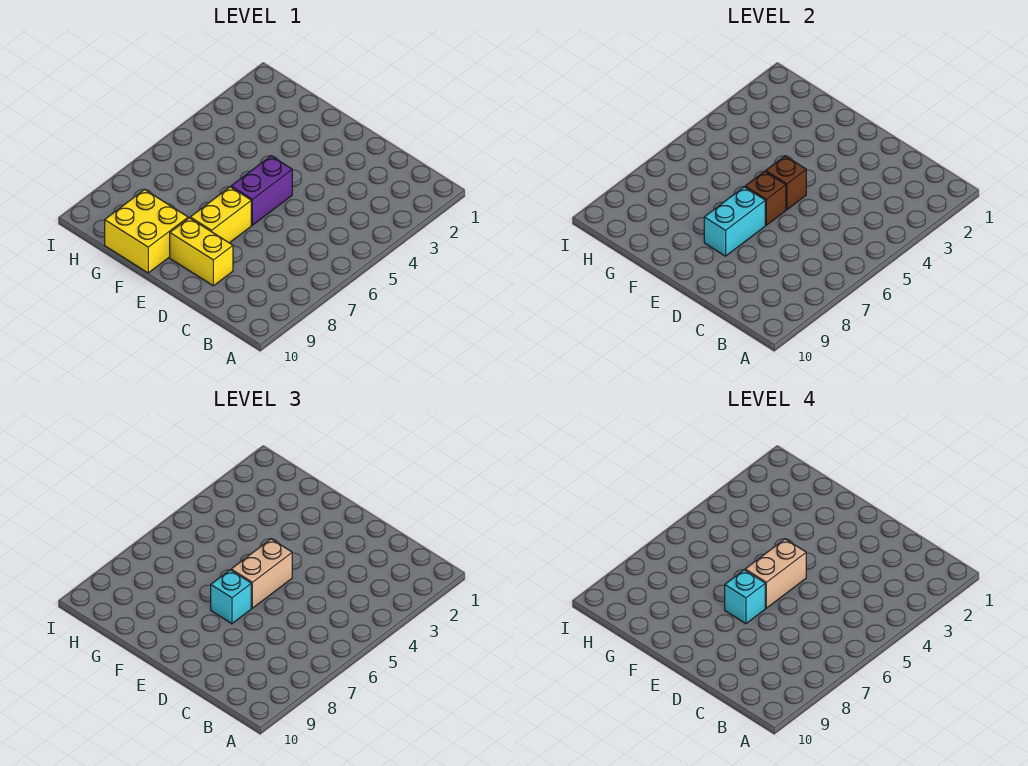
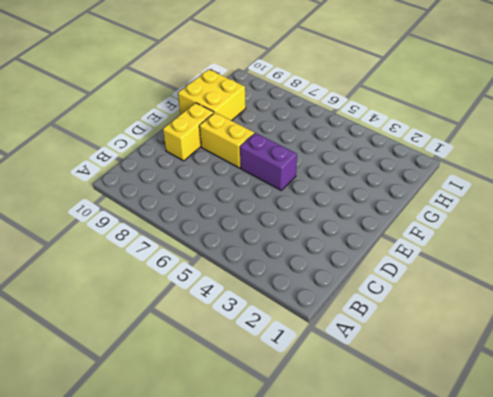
none -> brown brick E5 level 2
none -> brown brick E6 level 2

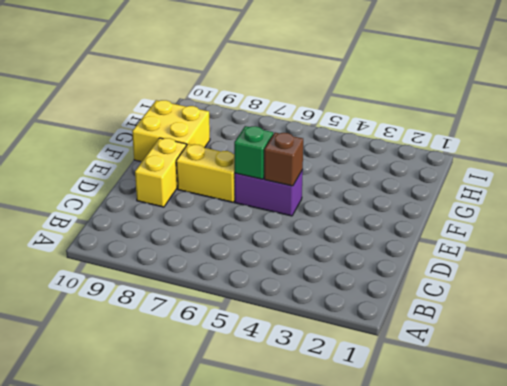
green brick E6 level 2 -> brown brick E6 level 2
none -> cyan brick E7:E8 level 2
none -> tan brick E5:E6 level 3

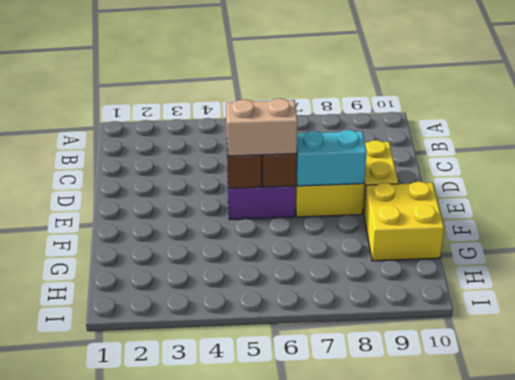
none -> cyan brick E7 level 3
none -> tan brick E5:E6 level 4

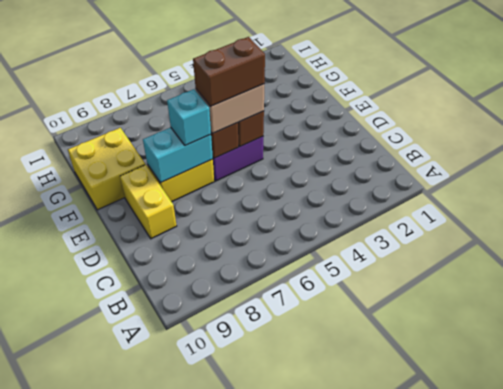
brown brick E5:E6 level 4 -> tan brick E5:E6 level 4
none -> cyan brick E7 level 4

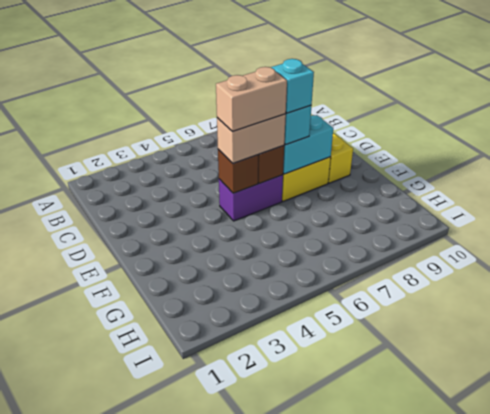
none -> yellow brick F9:G10 level 1

